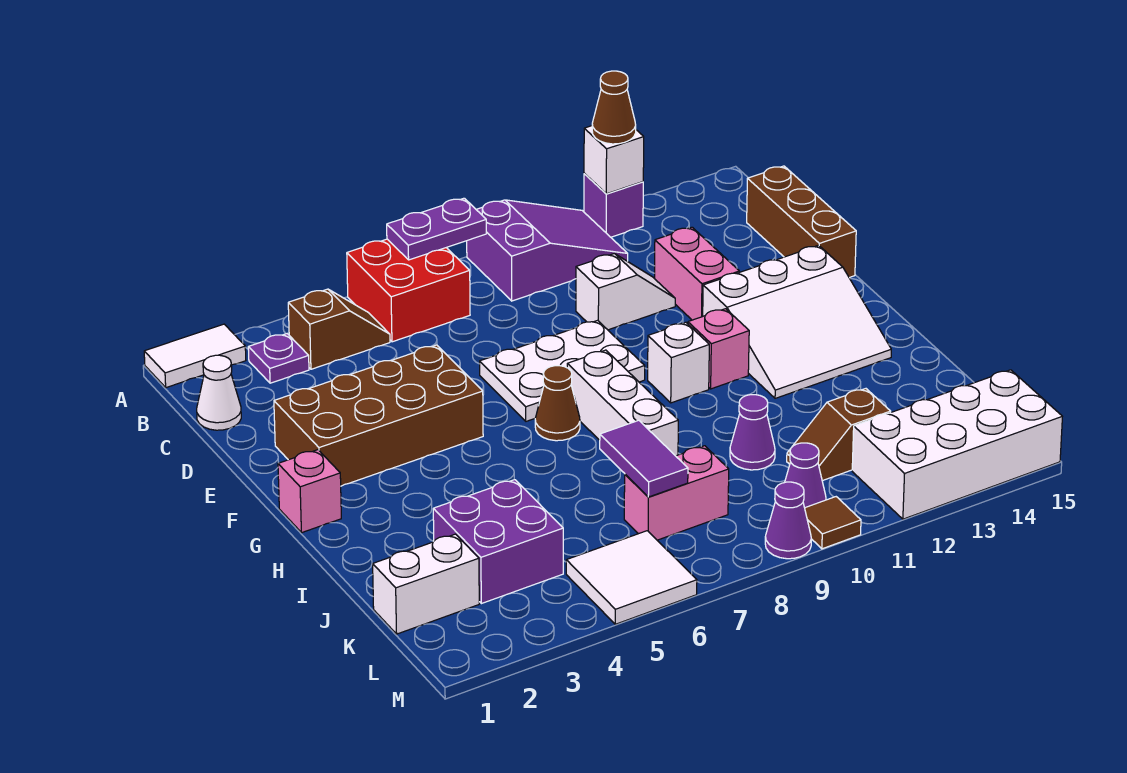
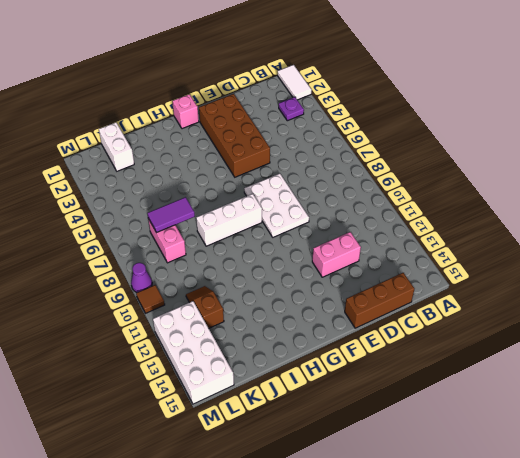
none -> red brick A6:B7 level 1
none -> purple slope A9:B11 level 1 top 9
none -> purple brick A12 level 1
none -> brown slope B4:B5 level 1 top 4

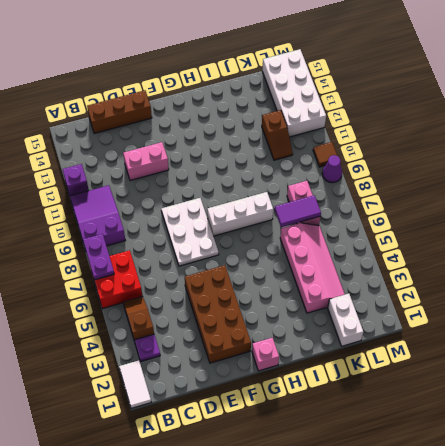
pink slope J3:K6 level 1 top J -> purple brick J3:K4 level 1
none -> white cone C1 level 1
none -> white slope D10:D11 level 1 top 10
none -> white slope F12:H14 level 1 top F
none -> brown cone G7 level 1

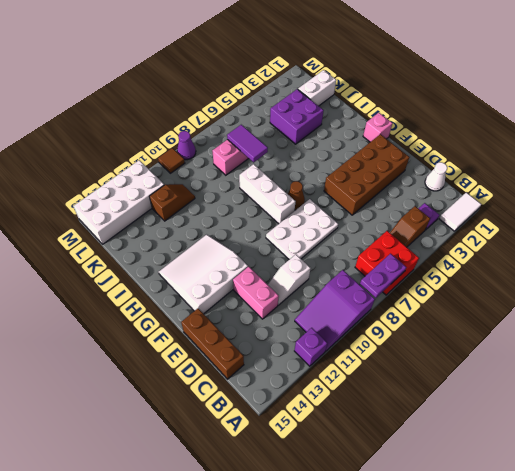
none -> white brick G10 level 1
none -> pink brick G11 level 1
none -> purple cone J10 level 1
none -> white tile L5:M6 level 1

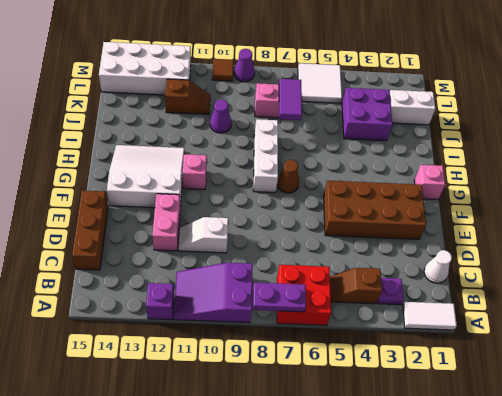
none -> white plate E7:F9 level 1
none -> white brick G10 level 1
none -> purple cone L10 level 1
none -> white brick A12 level 2

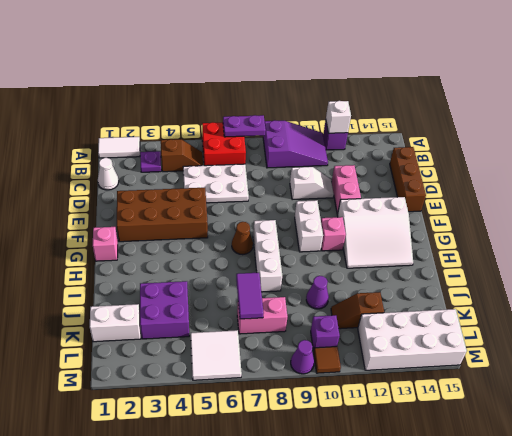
white plate C5:D7 level 1 -> white plate E7:F9 level 1
white brick F10:G10 level 1 -> white brick G10 level 1
purple brick L10 level 1 -> purple cone L10 level 1
none -> brown cone A12 level 3

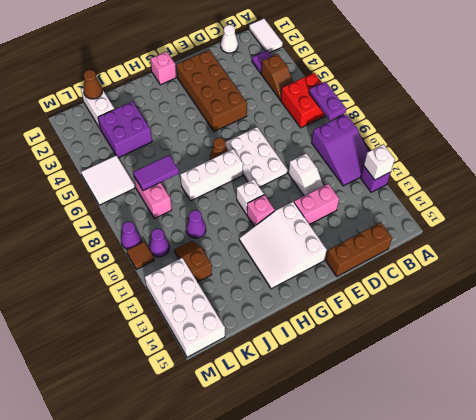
brown cone K1 level 2 -> brown cone A12 level 3

